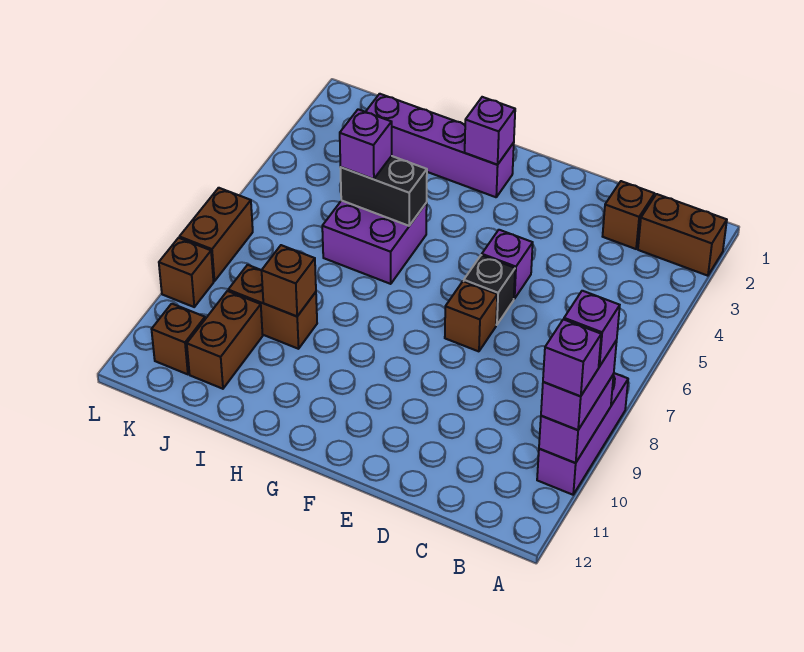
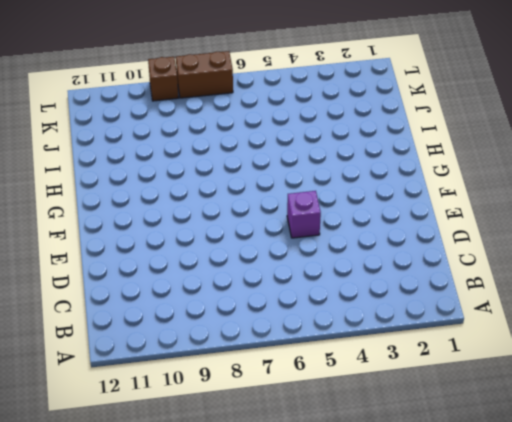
none -> brown brick A2:B2 level 1
none -> purple brick A8:A10 level 1
none -> brown brick C2 level 1

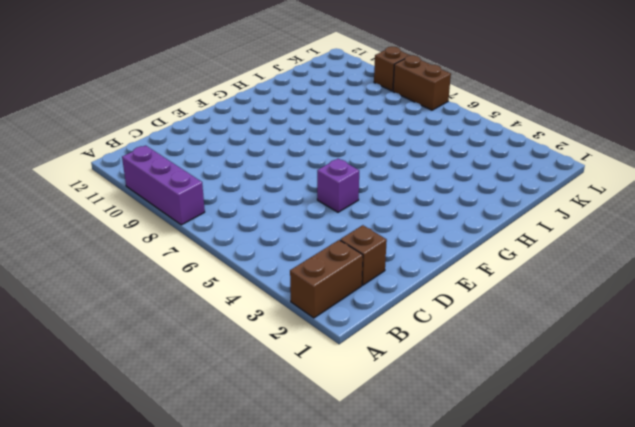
none -> black brick E6 level 1
none -> brown brick E7 level 1
none -> purple brick G2:J2 level 1

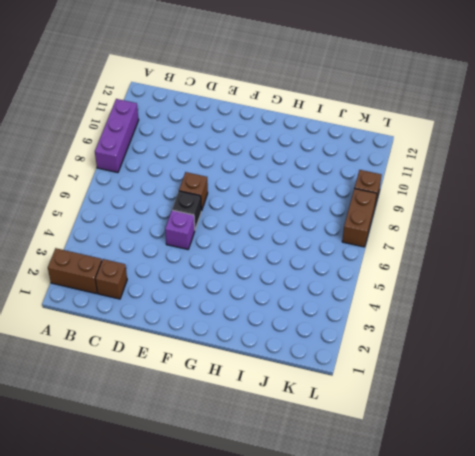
none -> purple brick G2:J2 level 1
none -> purple brick H5:I6 level 1
none -> brown brick I9:J9 level 1

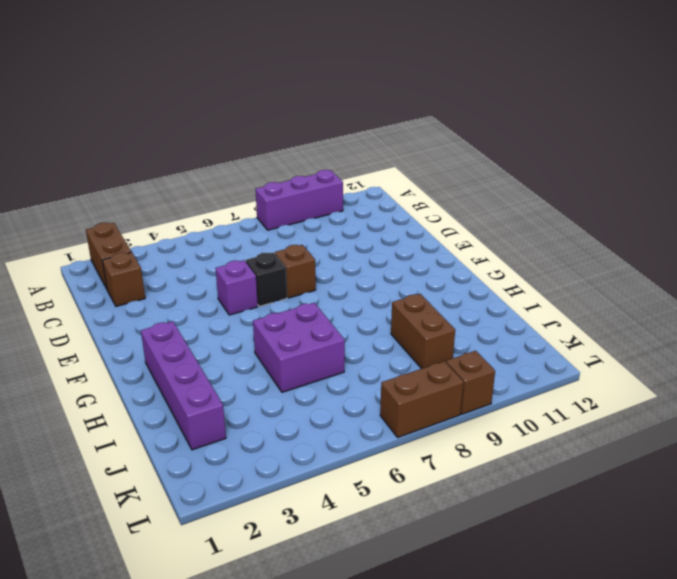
none -> brown brick J10:J11 level 1
none -> brown brick K11 level 1
none -> purple brick A9:A10 level 2

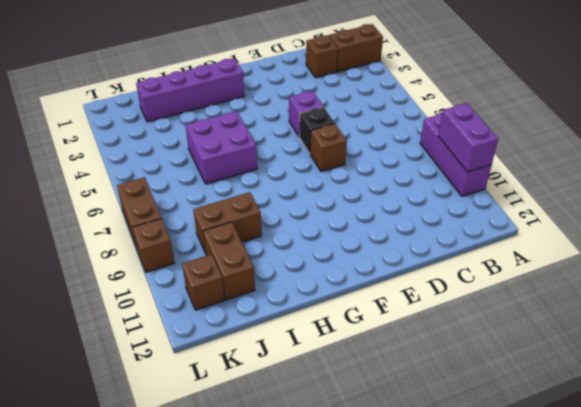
none -> purple brick G2 level 2
none -> black brick H5:I5 level 2
none -> brown brick I9 level 2

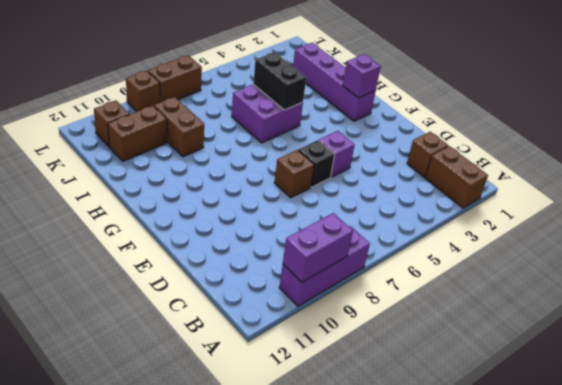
none -> brown brick I9 level 2
none -> purple brick A9:A10 level 3
none -> purple brick I5 level 3

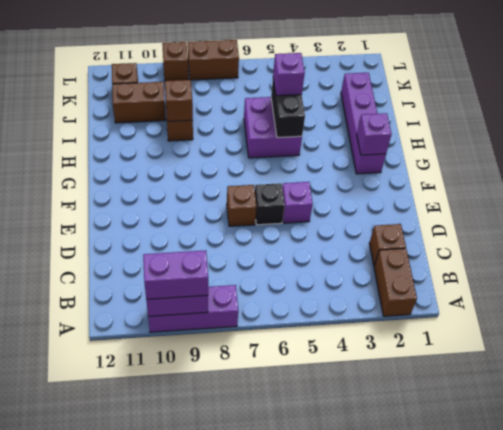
none -> purple brick A9 level 4
none -> purple brick A10 level 4

